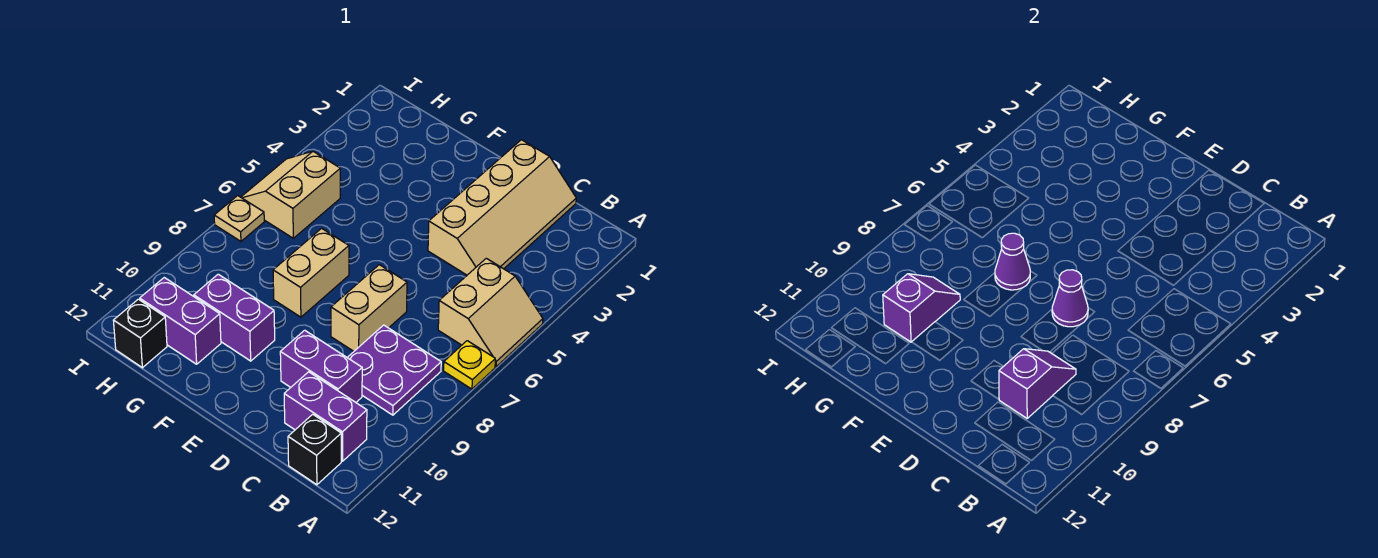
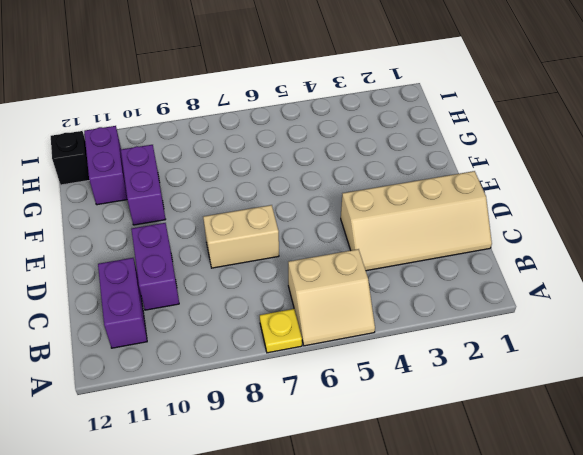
none -> purple plate B8:C9 level 1
none -> black brick B12 level 1
none -> tan brick F7:F8 level 1

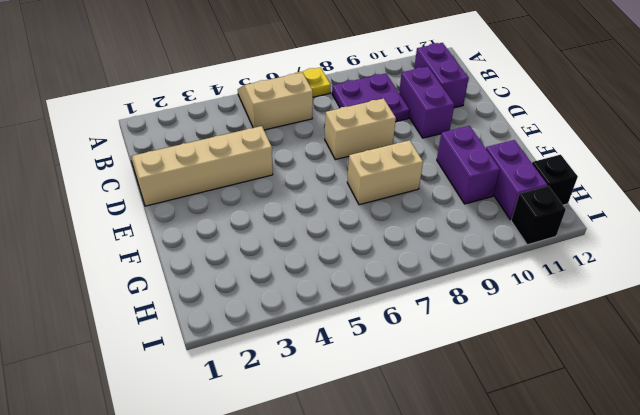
black brick I11 level 1 -> black brick B12 level 1
none -> tan slope H5:I6 level 1 top H
none -> tan plate I7 level 1
none -> purple slope C9:C10 level 2 top 10

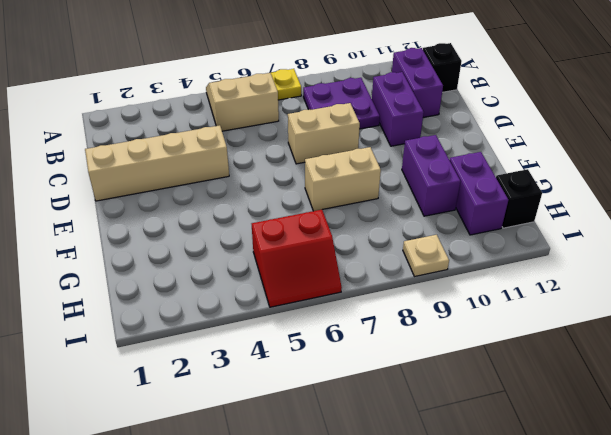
red slope H5:I6 level 1 top H -> tan slope H5:I6 level 1 top H
tan plate I9 level 1 -> tan plate I7 level 1
none -> purple slope C9:C10 level 2 top 10
none -> purple cone D7 level 2
none -> purple cone F7 level 2

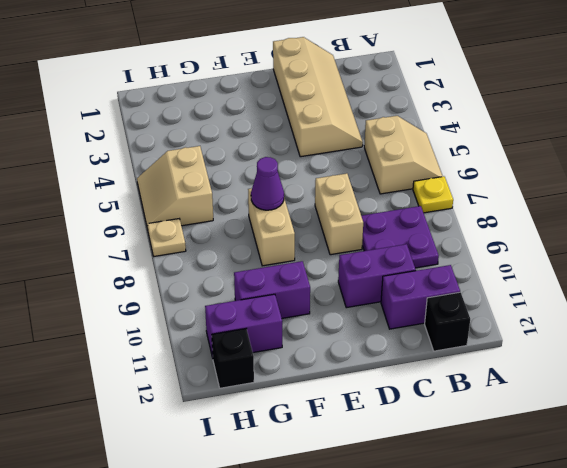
none -> purple slope C9:C10 level 2 top 10
none -> purple cone D7 level 2
none -> purple slope G9:G10 level 2 top 10

